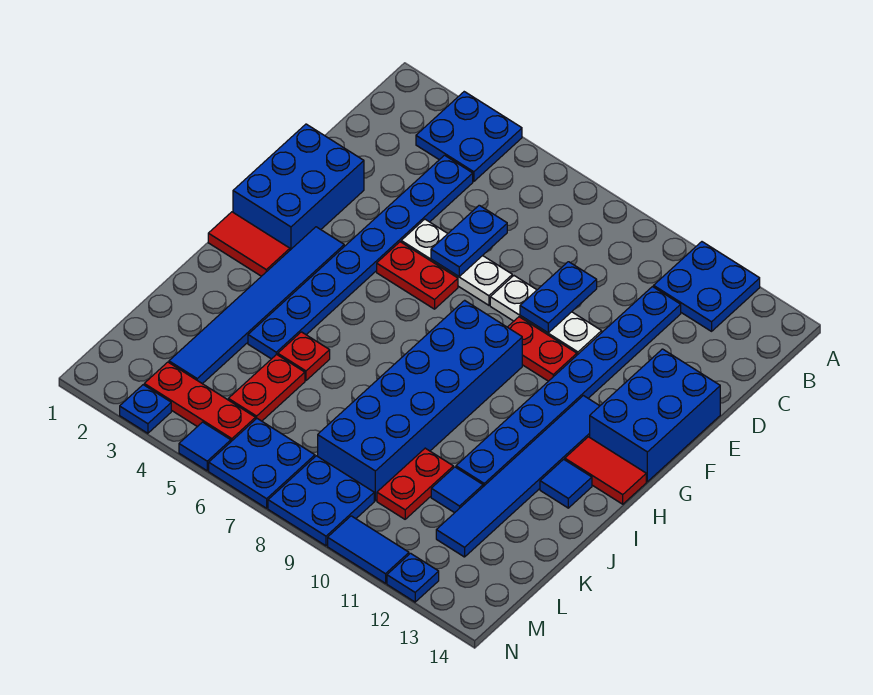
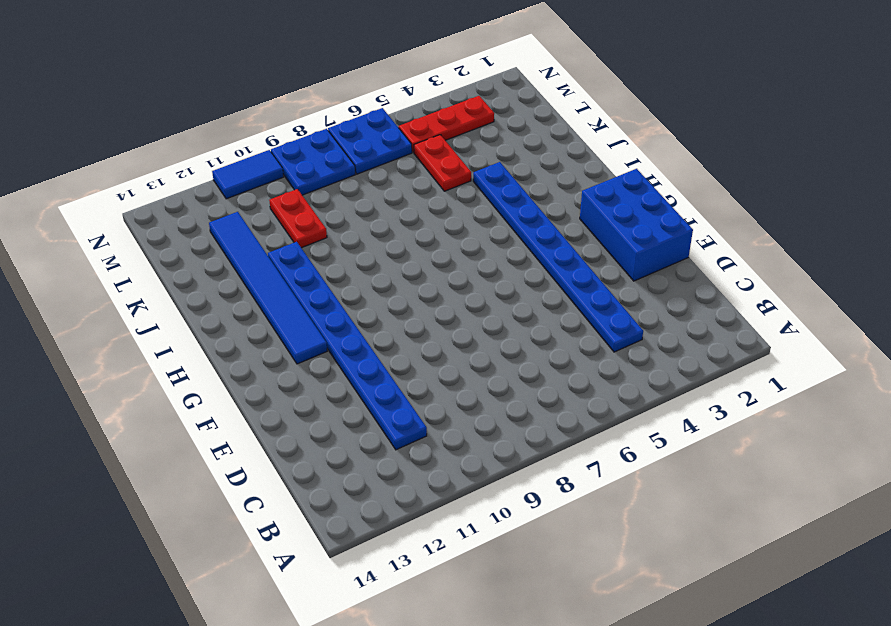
none -> blue plate A3:B4 level 1
none -> blue plate A11:B12 level 1
none -> white plate E5:E7 level 1

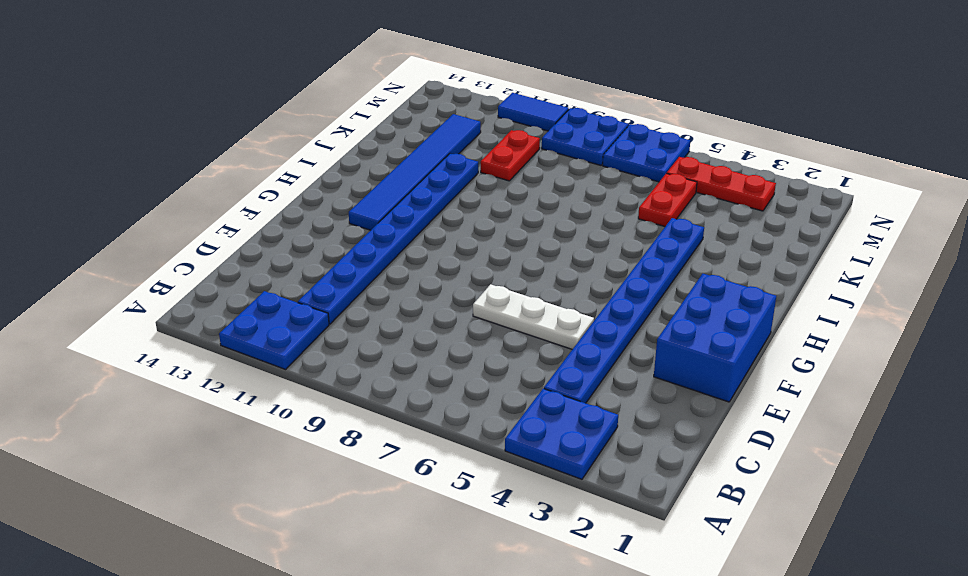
none -> white plate E8:E10 level 1
none -> blue brick E13:G14 level 1
none -> red plate F5:F6 level 1

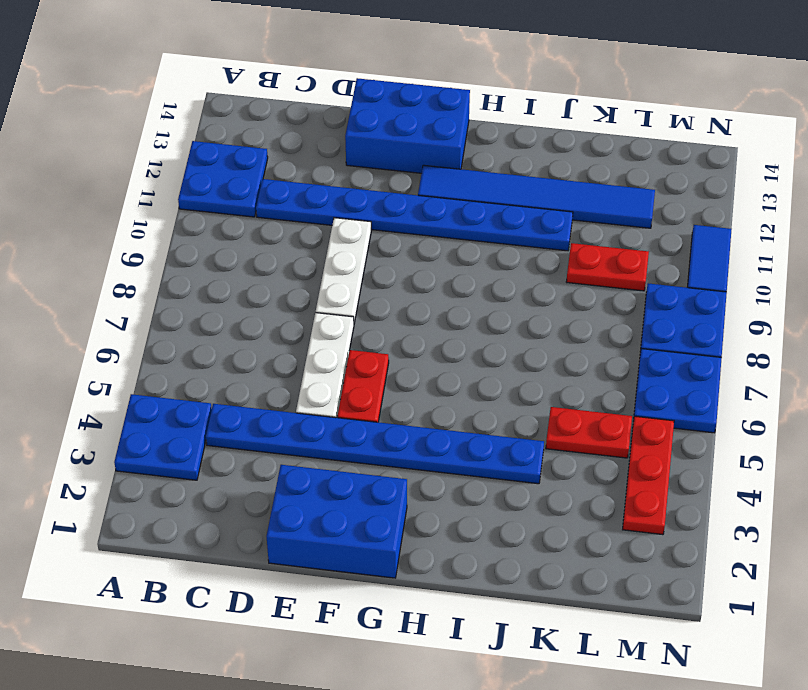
none -> red plate F9:F10 level 1
none -> blue tile G3:L3 level 1
none -> blue brick G8:L9 level 1

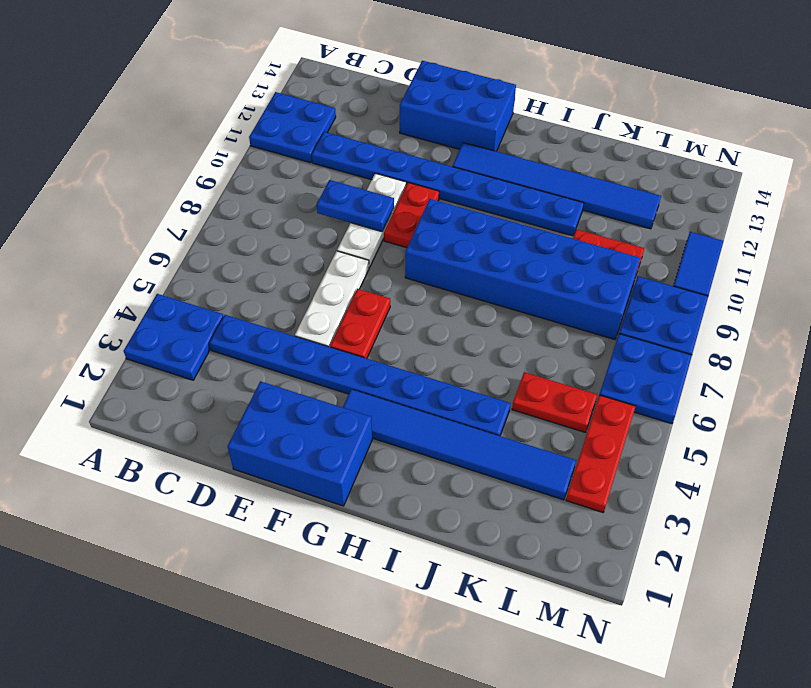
none -> red tile H1:H2 level 1
none -> red tile H13:H14 level 1
none -> blue tile I13 level 1

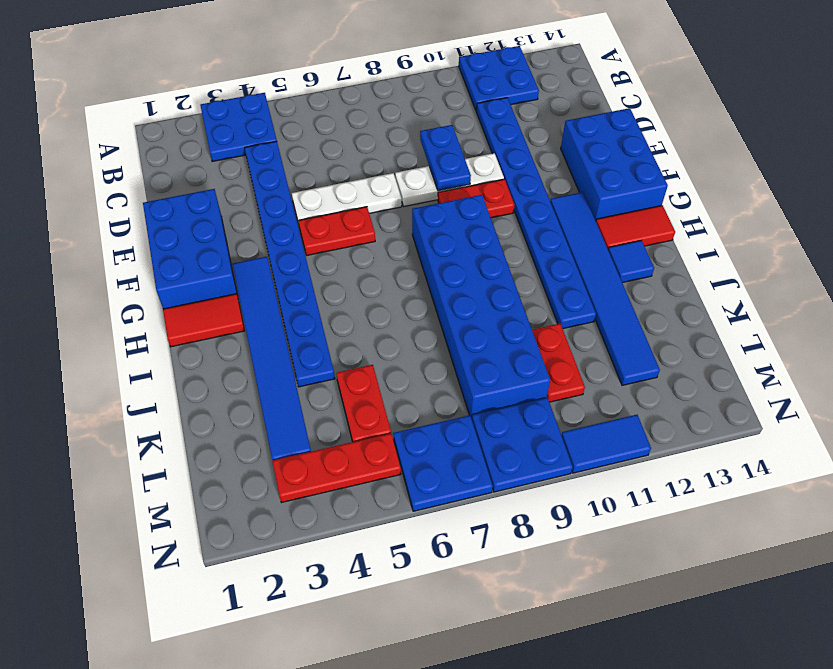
none -> red plate J5 level 1
none -> blue tile K11 level 1
none -> blue plate N3 level 1

